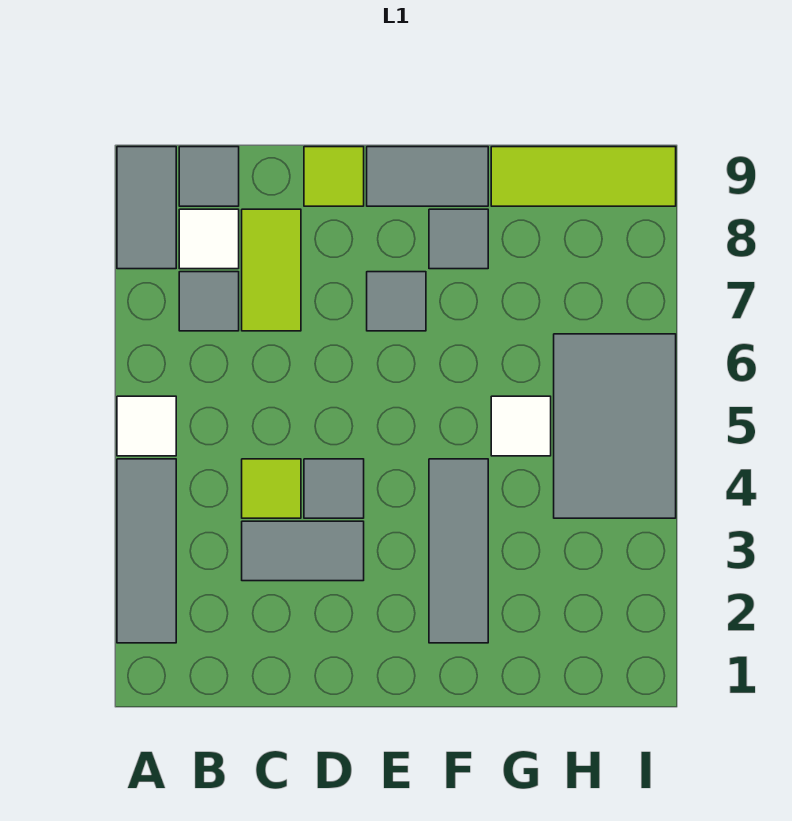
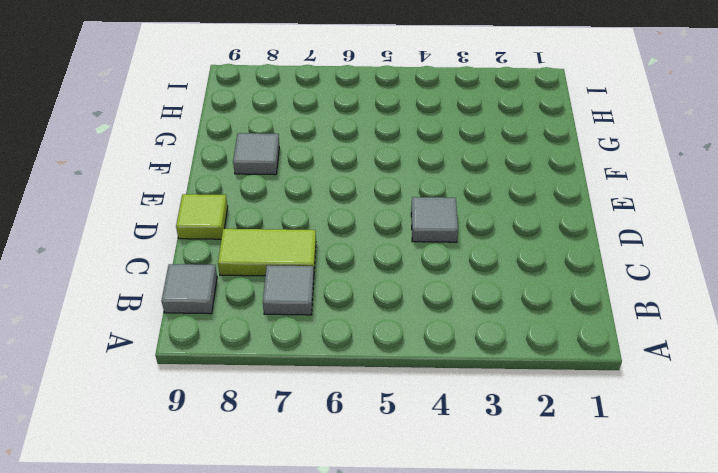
none -> grey tile A2:A4 level 1
none -> white tile A5 level 1
none -> grey tile A8:A9 level 1

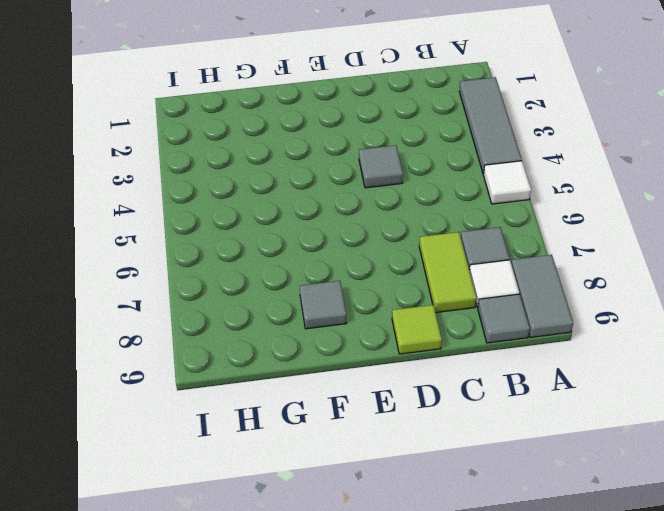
none -> grey tile C3:D3 level 1
none -> lime tile C4 level 1
none -> grey tile E7 level 1

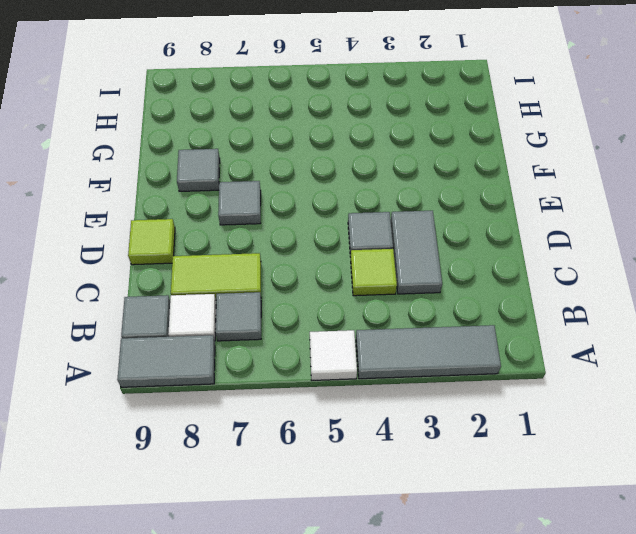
none -> grey tile E9:F9 level 1
none -> grey tile F2:F4 level 1
none -> white tile G5 level 1

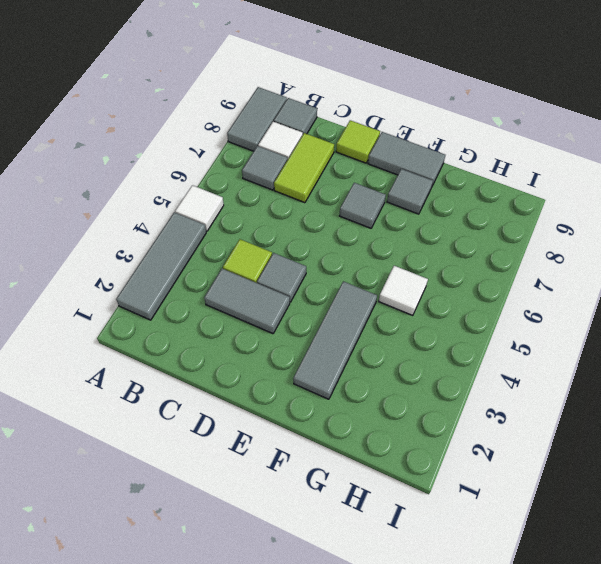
none -> lime tile G9:I9 level 1
none -> grey tile H4:I6 level 1

